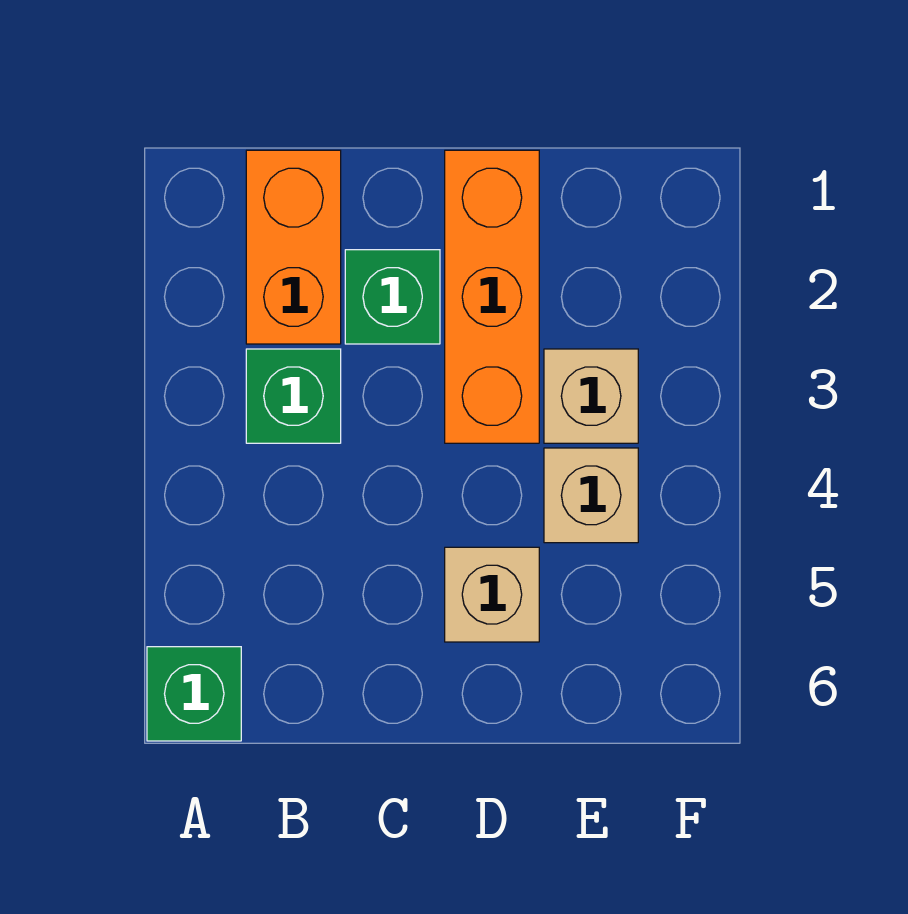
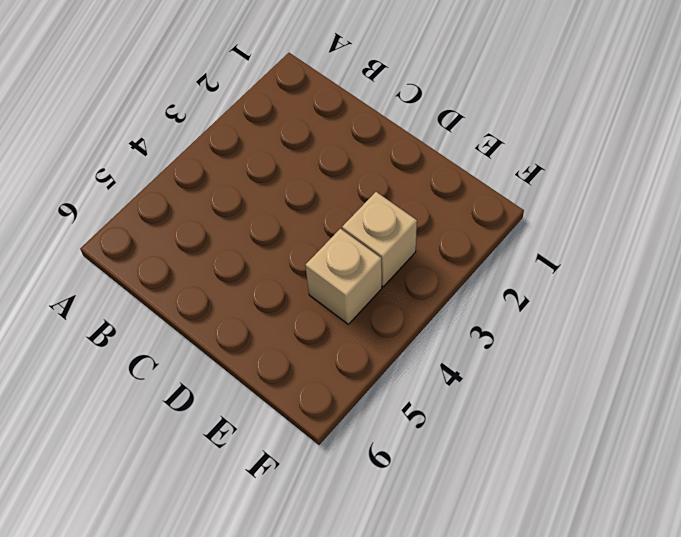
none -> green brick A6 level 1
none -> orange brick B1:B2 level 1

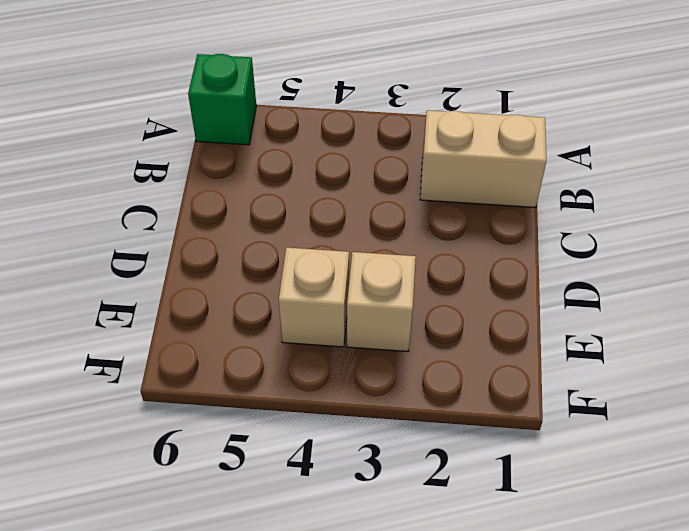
tan brick B1:B2 level 1 -> orange brick B1:B2 level 1
none -> green brick B3 level 1
none -> green brick C2 level 1

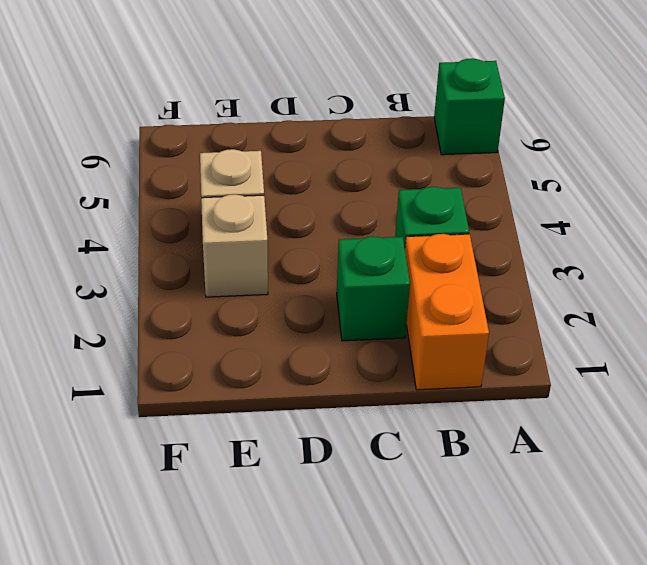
none -> orange brick D1:D3 level 1
none -> tan brick D5 level 1

